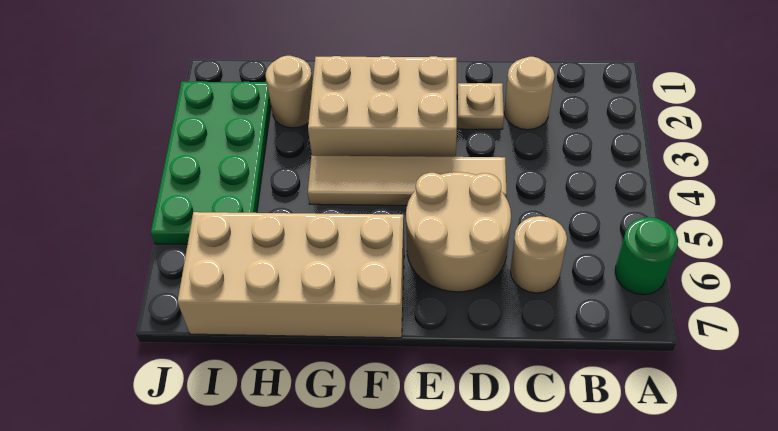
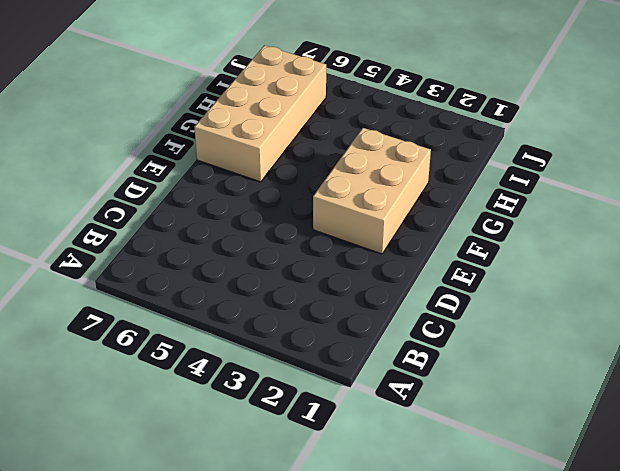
none -> green round brick A6 level 1
none -> tan round brick C2 level 1

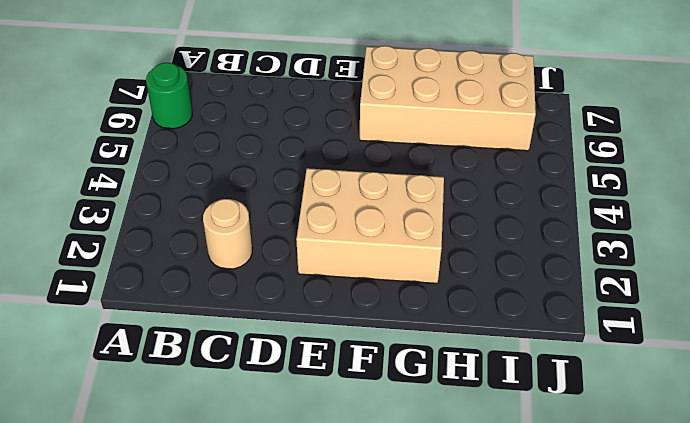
none -> tan round brick C6 level 1
none -> tan plate D2 level 1

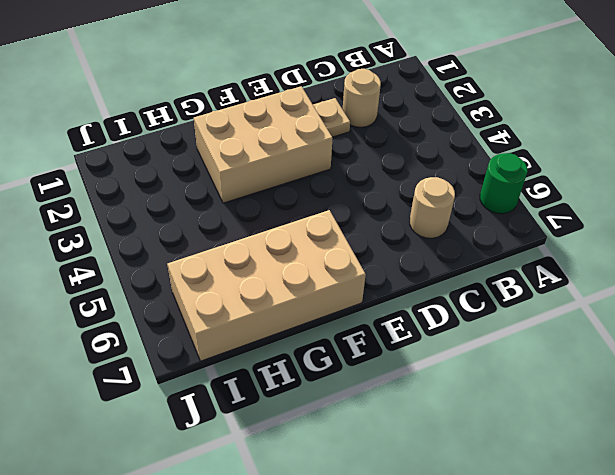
none -> tan tile D4:G4 level 1
none -> tan round brick D5:E6 level 1

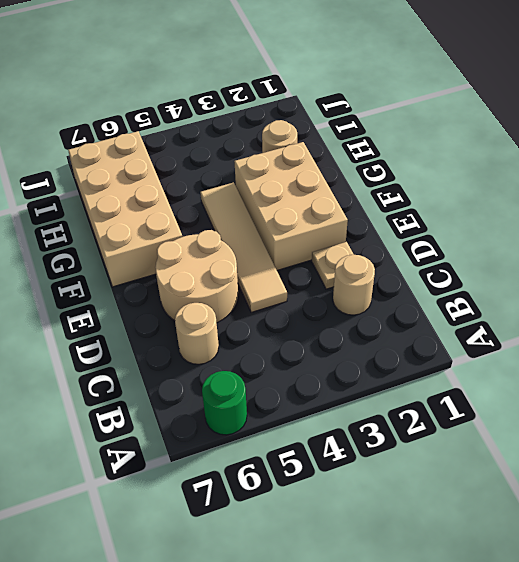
none -> green plate I2:J5 level 1

